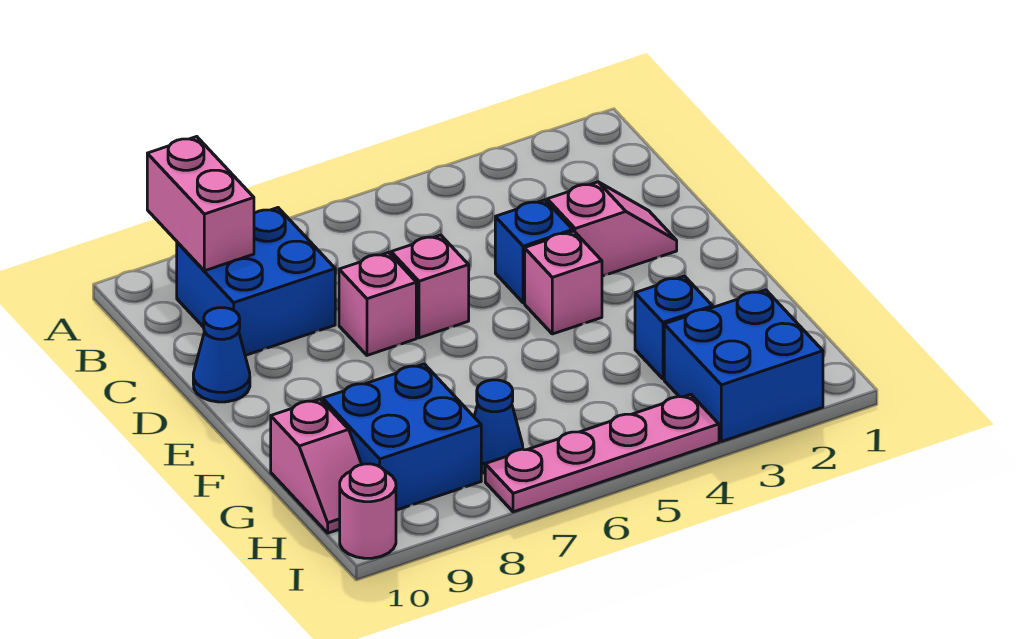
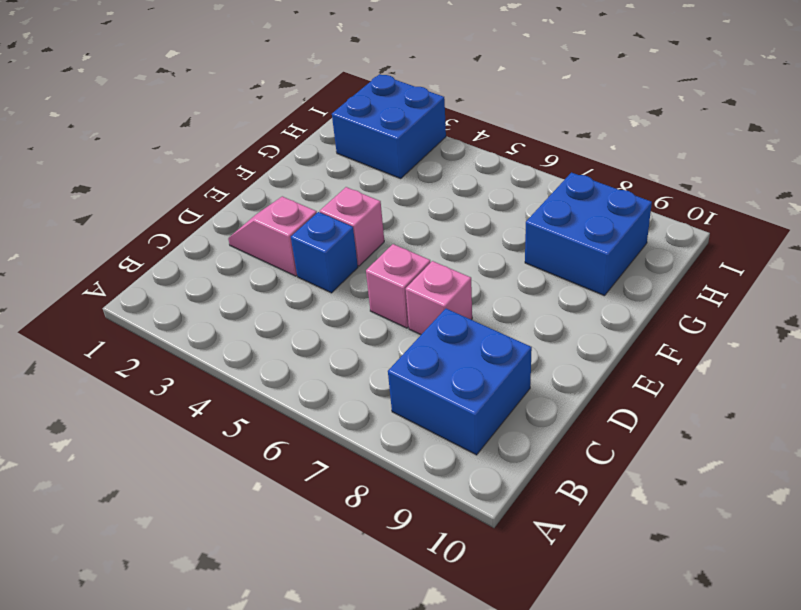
none -> blue cone D10 level 1
none -> blue brick G3 level 1
none -> pink slope G10:H10 level 1 top G

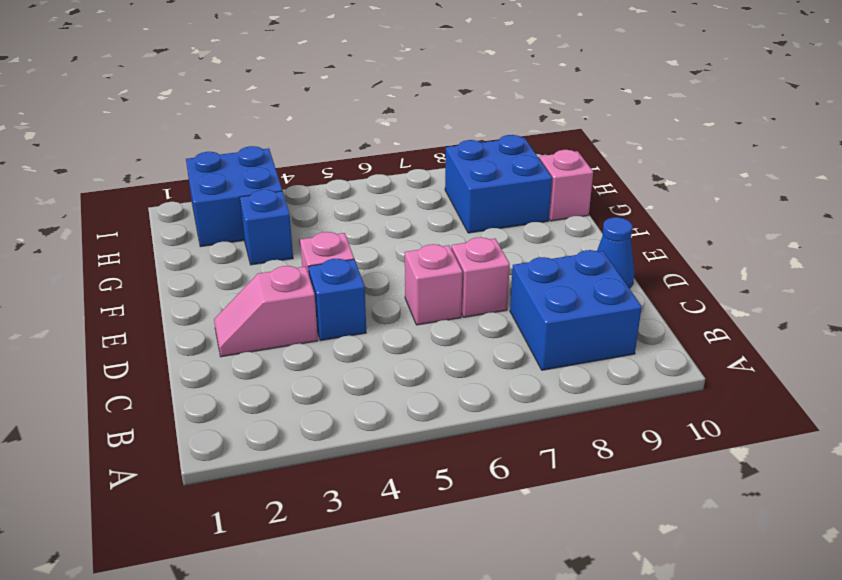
none -> blue cone H7 level 1
none -> pink plate I4:I7 level 1
none -> pink round brick I10 level 1

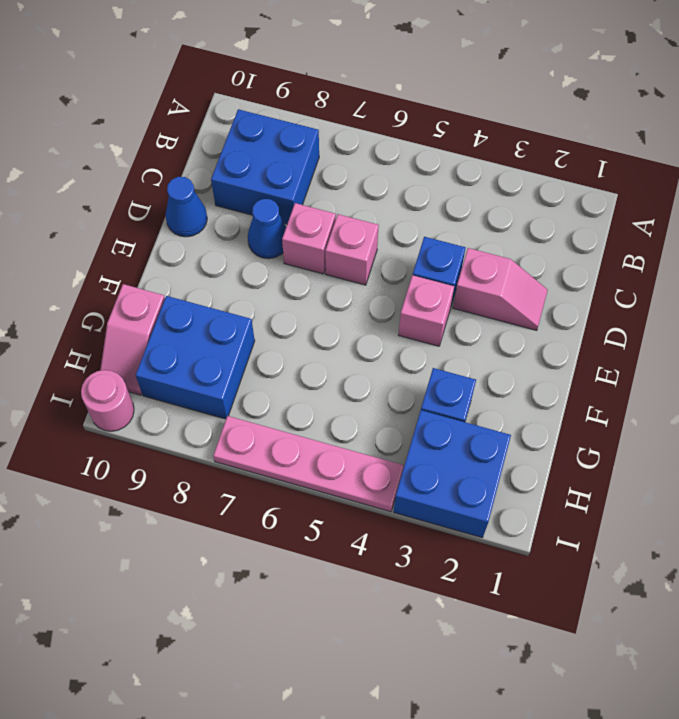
blue cone D8 level 1 -> blue cone H7 level 1
none -> pink brick A9:B9 level 2

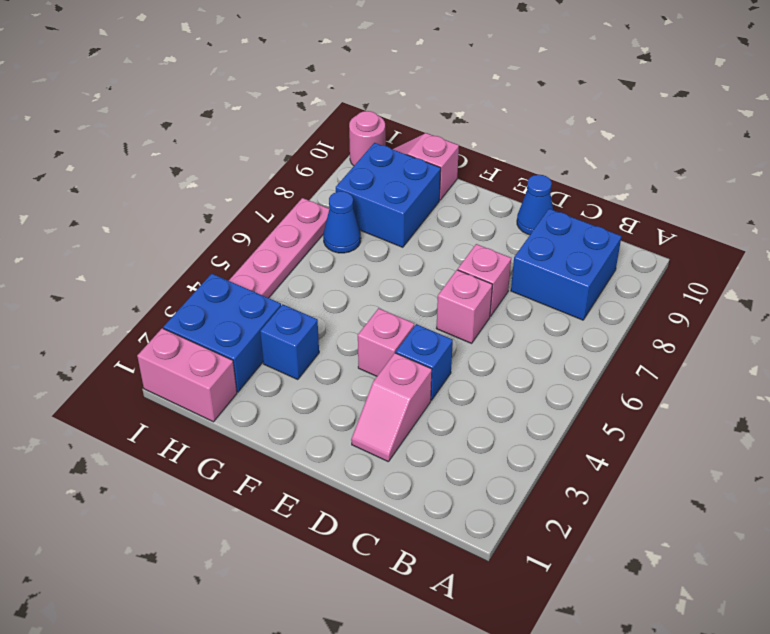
pink brick H1:I1 level 1 -> pink brick A9:B9 level 2

